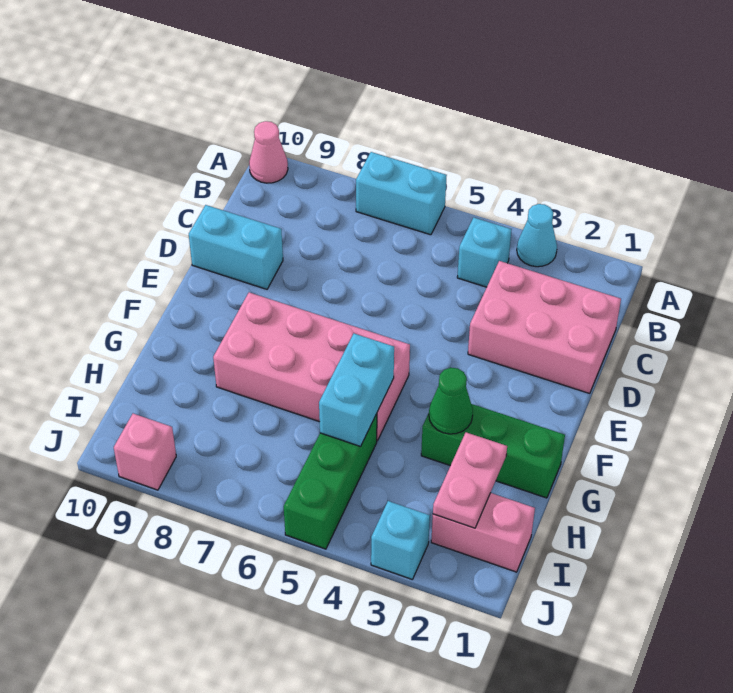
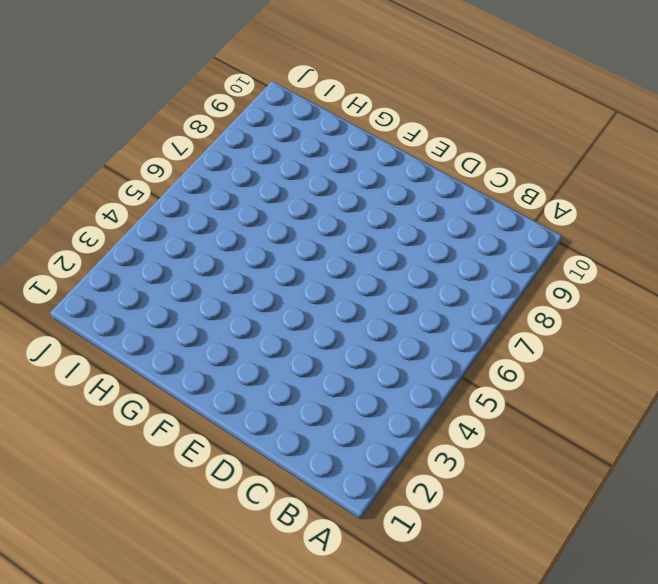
none -> cyan cone A3 level 1
none -> cyan brick A6:A7 level 1
none -> pink cone A10 level 1

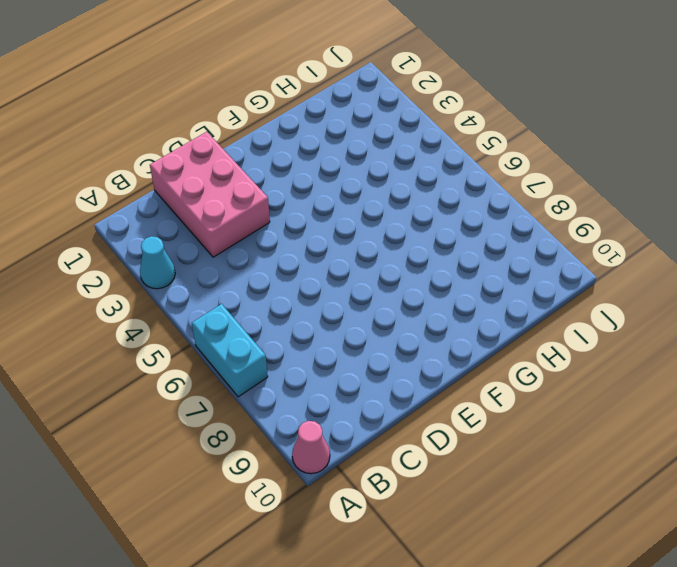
none -> cyan brick B4 level 1
none -> cyan brick D9:D10 level 1
none -> pink brick F5:G8 level 1

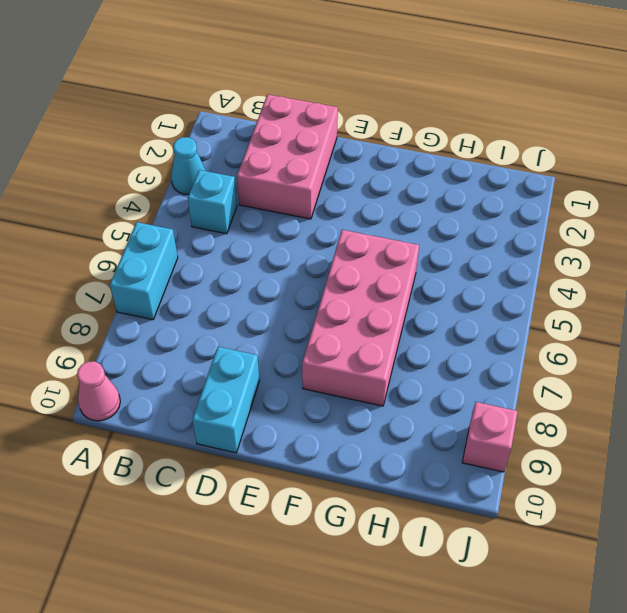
none -> green brick G1:G3 level 1
none -> green brick H5:J5 level 1
none -> pink brick I1:I2 level 1

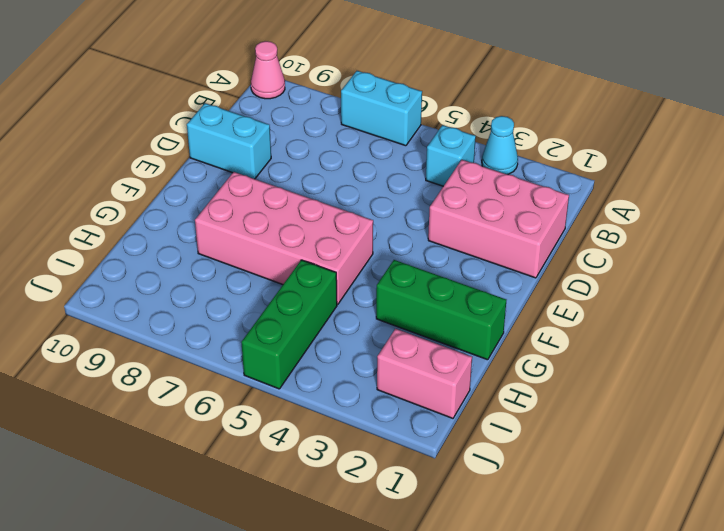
none -> cyan brick J3 level 1
none -> pink brick J9 level 1
none -> green cone G3 level 2

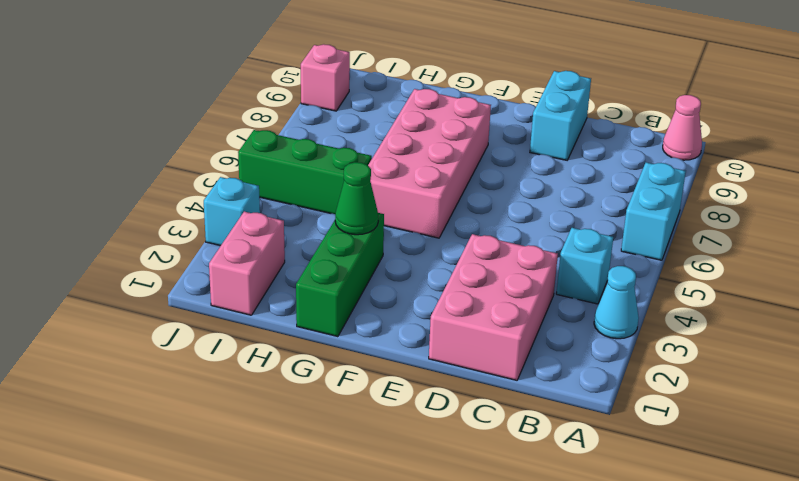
none -> cyan brick G5:H5 level 2
none -> pink plate H2:I2 level 2

